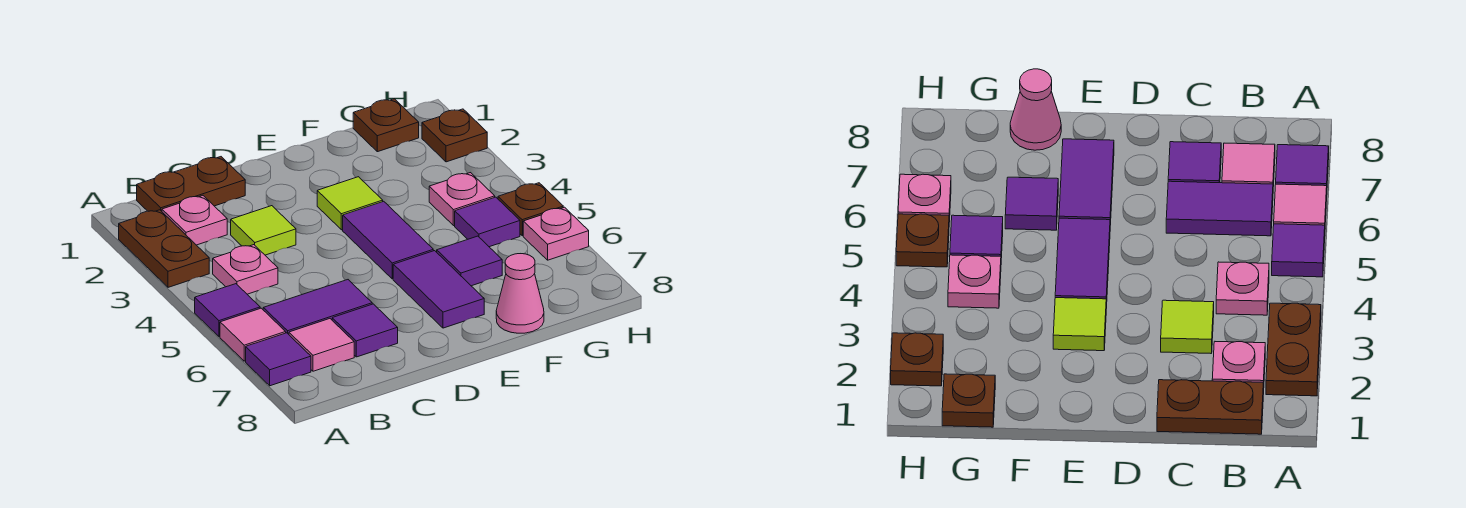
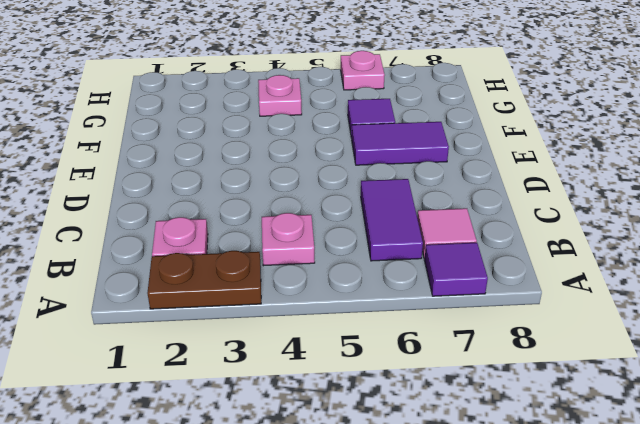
none -> purple tile A5 level 1
none -> pink tile A6 level 1
none -> brown plate B1:C1 level 1

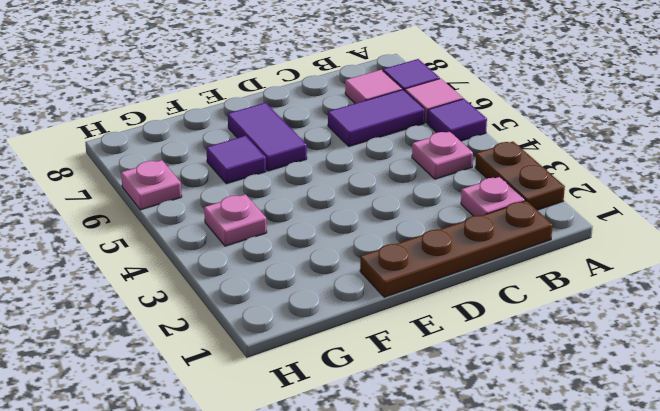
brown plate B1:E1 level 1 -> brown plate B1:C1 level 1
none -> lime tile C3 level 1
none -> purple tile C7 level 1
none -> lime tile E3 level 1

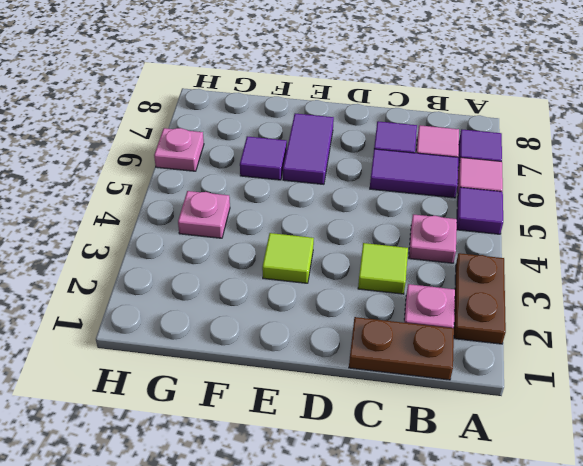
none -> purple tile E4:E5 level 1
none -> pink cone F8 level 1
none -> brown plate G1 level 1

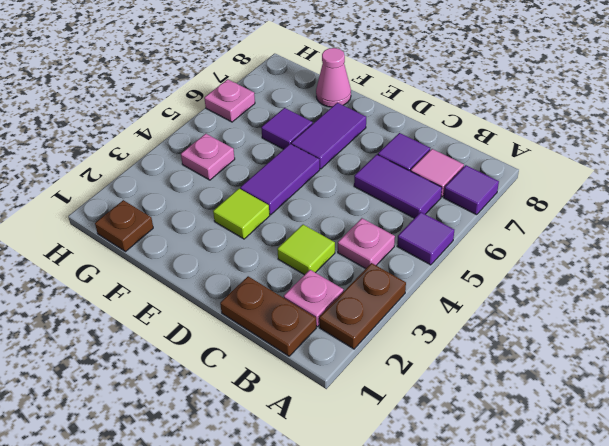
none -> pink tile A6 level 1
none -> purple tile G5 level 1
none -> brown plate H2 level 1

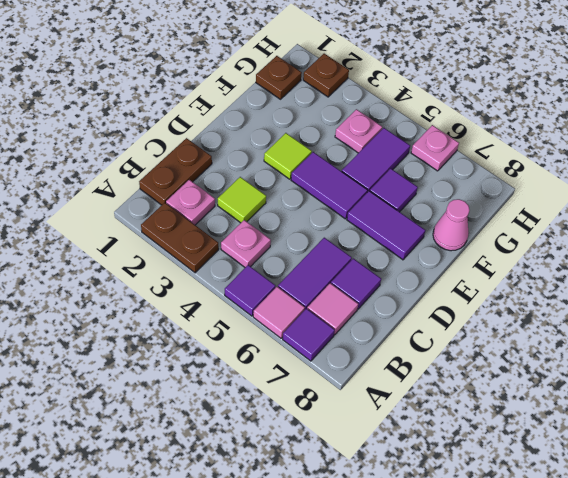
purple tile F5:G5 level 1 -> purple tile G5 level 1
none -> brown plate H5 level 1

